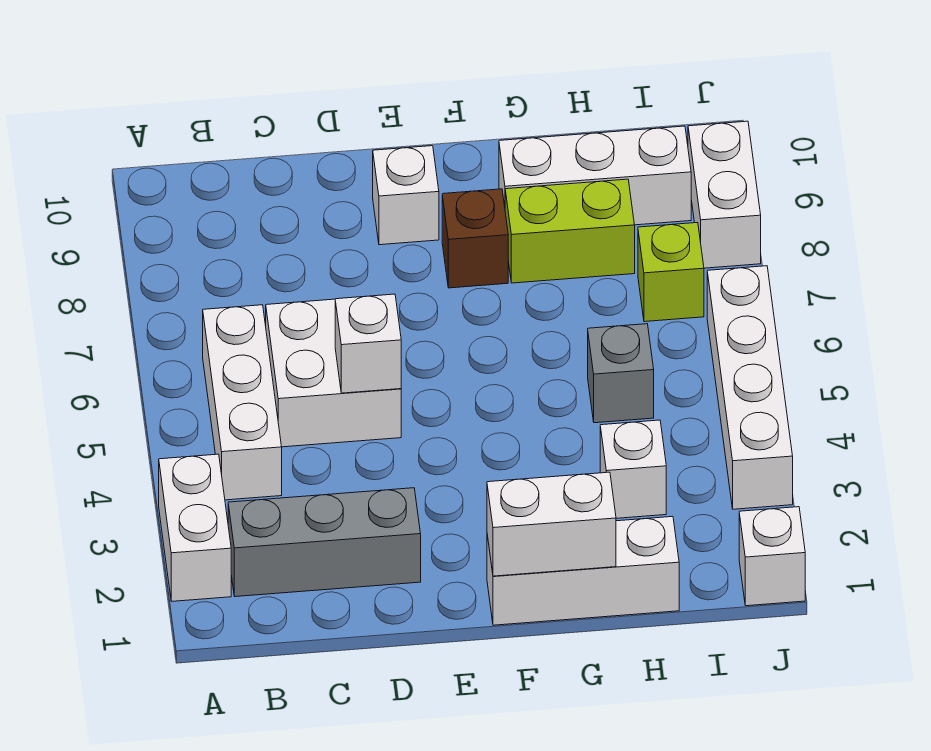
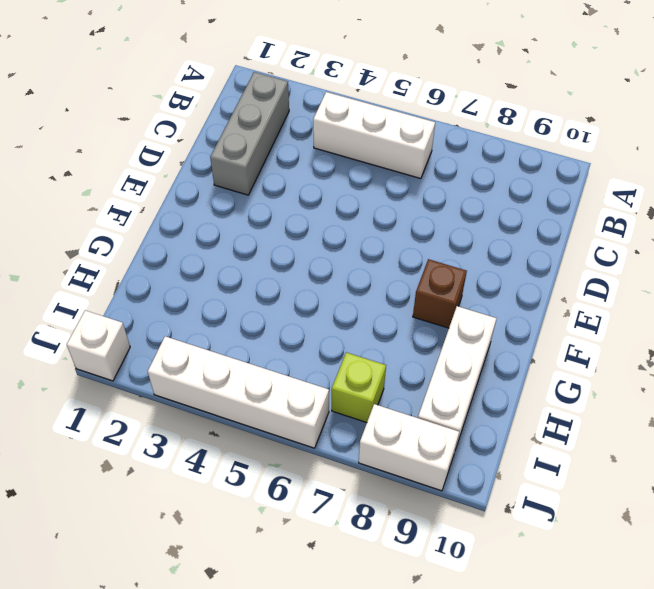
none -> white brick A2:A3 level 1
none -> white brick C5:D6 level 1
none -> white brick E9 level 1

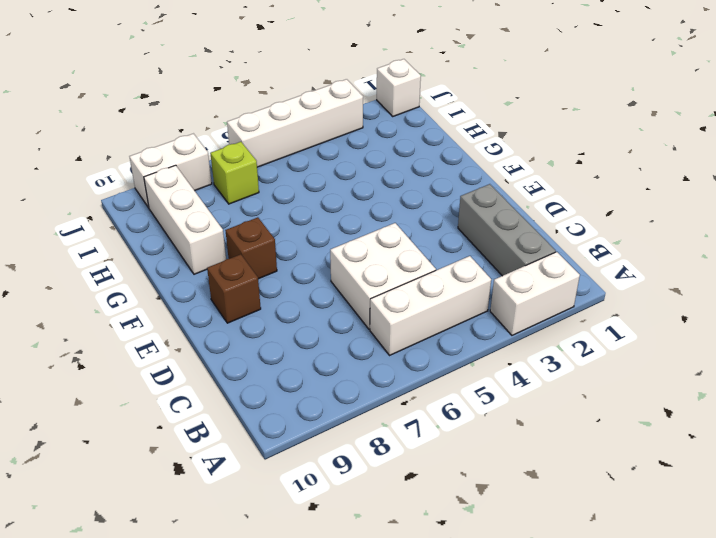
brown brick E9 level 1 -> white brick E9 level 1
none -> white brick F1:H1 level 1
none -> lime brick G8:H8 level 1
none -> white brick H3 level 1

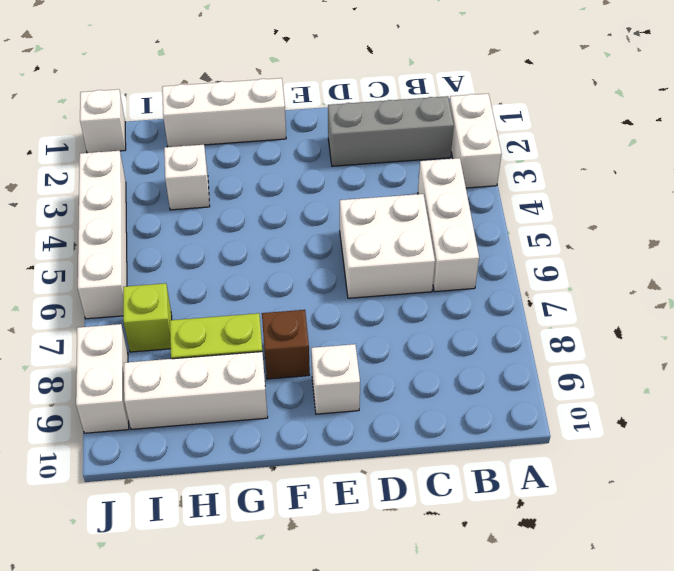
none -> grey brick H5 level 1
none -> white brick D5 level 2
none -> white brick F1:G1 level 2

